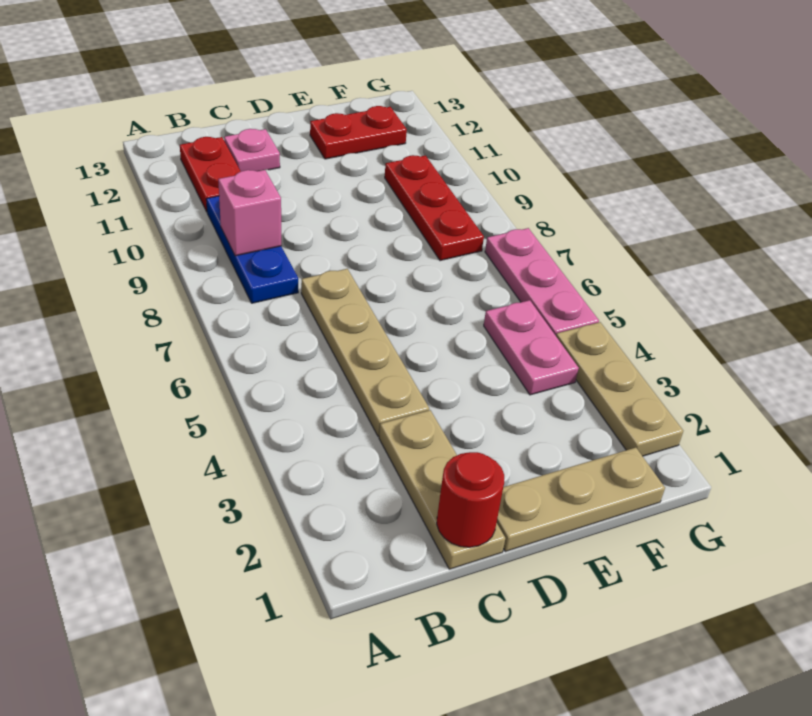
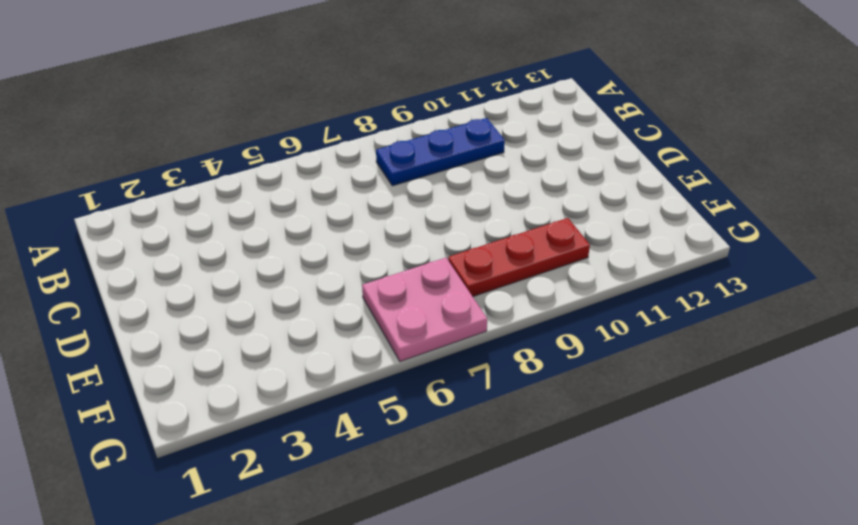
pink plate F6:G7 level 1 -> pink plate G5:G7 level 1
none -> red plate B11:B12 level 1
none -> tan plate C1:C3 level 1
none -> tan plate C4:C7 level 1

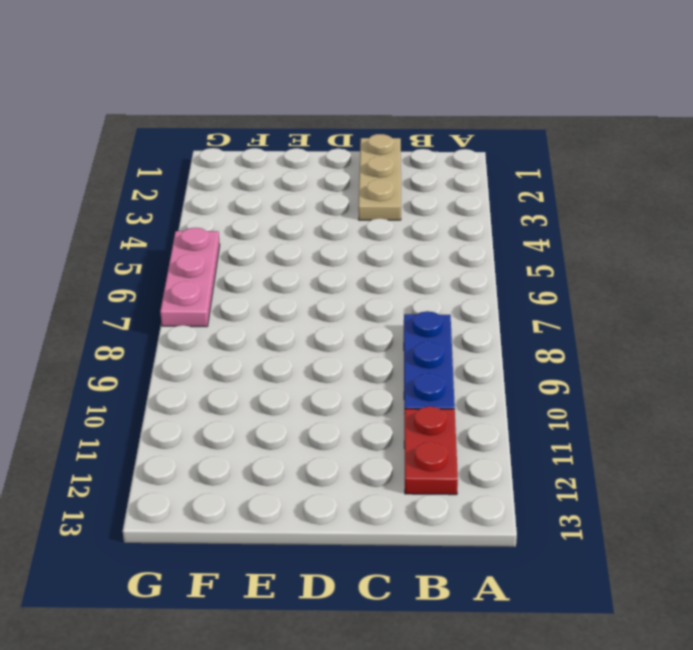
none -> tan plate C4:C7 level 1
none -> pink plate C12 level 1
none -> tan plate D1:F1 level 1

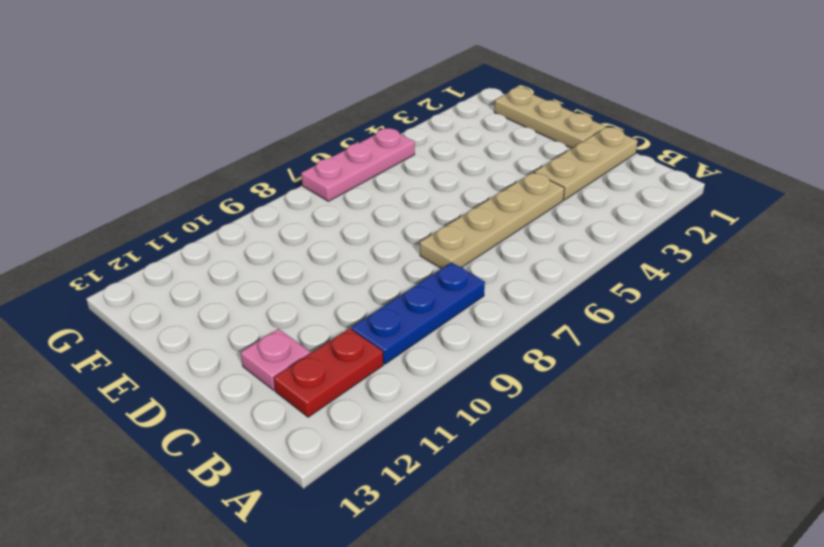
none -> red plate E12:F12 level 1
none -> pink plate F4:F5 level 1
none -> red plate F8:F10 level 1

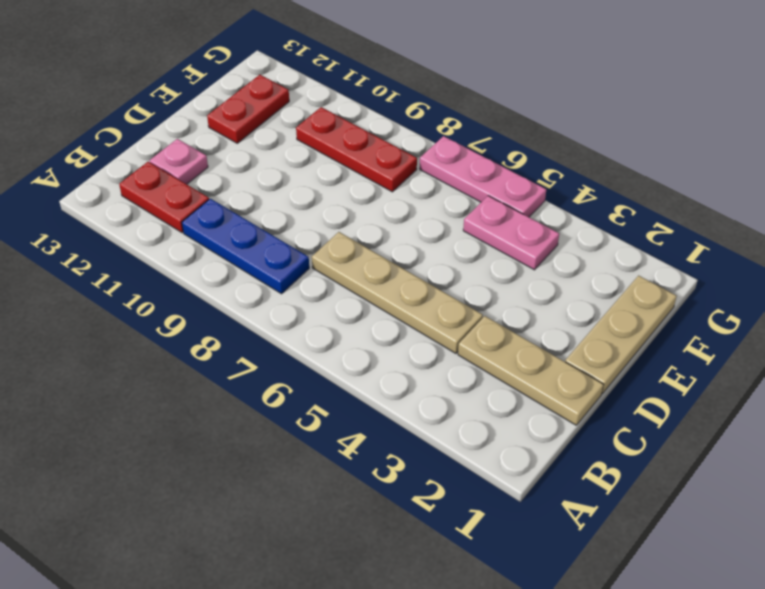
none -> tan plate G2:G4 level 1
none -> pink brick B9 level 2
none -> red round brick C1 level 2

